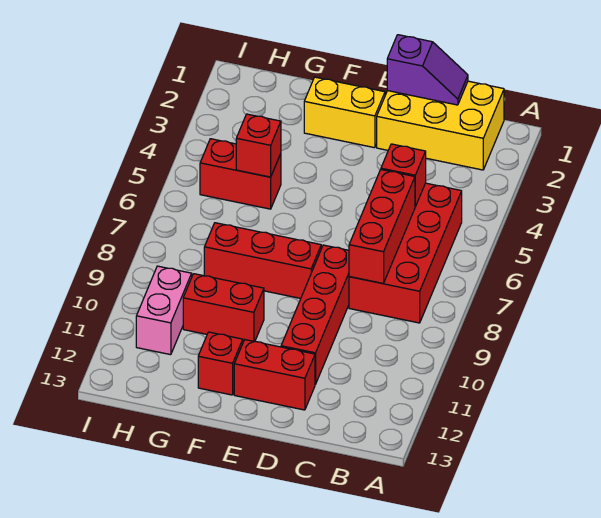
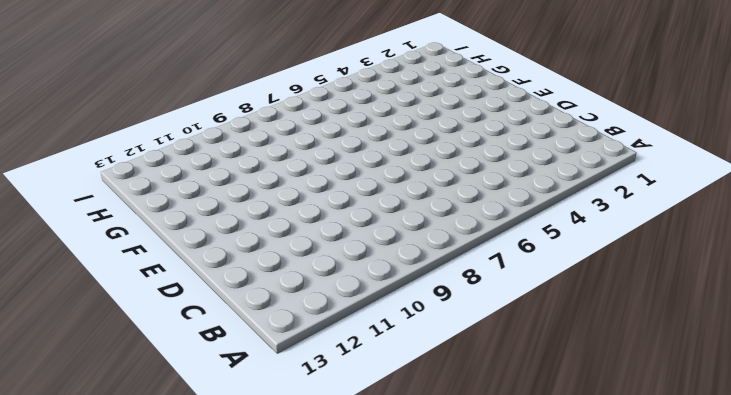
none -> yellow brick B1:D2 level 1
none -> red brick B5:C8 level 1
none -> red brick D8:D11 level 1

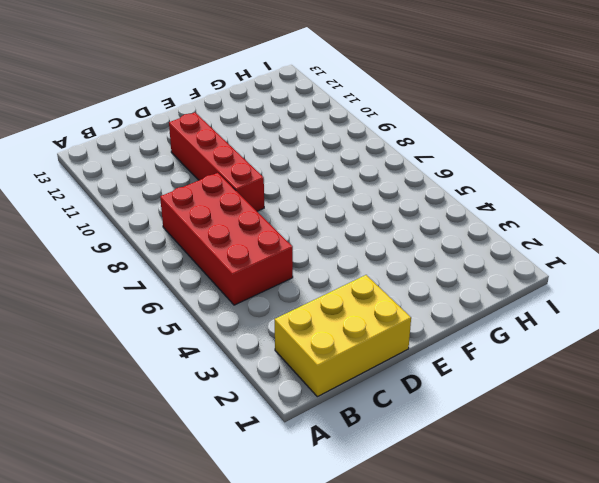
none -> red brick D12:E12 level 1
none -> yellow brick E2:F2 level 1
none -> red brick E8:G8 level 1

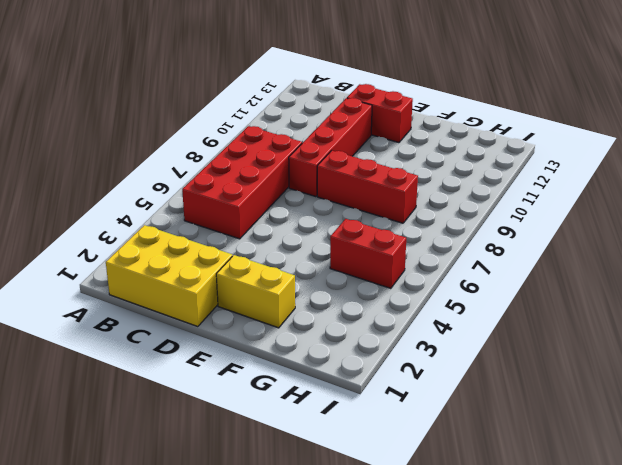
none -> red brick F10:G10 level 1
none -> red brick F12 level 1
none -> pink brick H10:H11 level 1

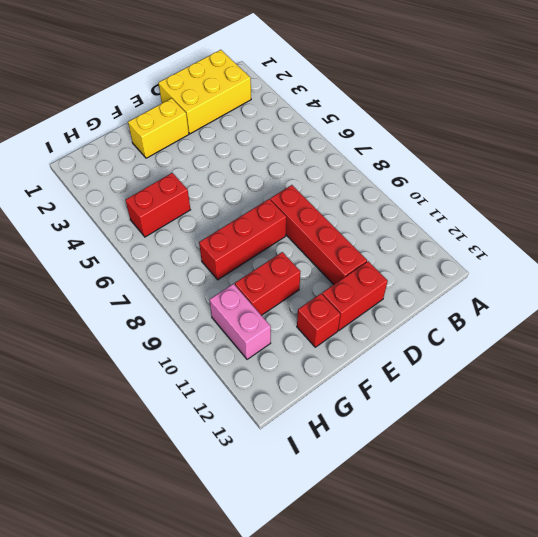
none -> red brick B5:C8 level 1
none -> purple slope C1:D1 level 2 top D
none -> red brick C5 level 2

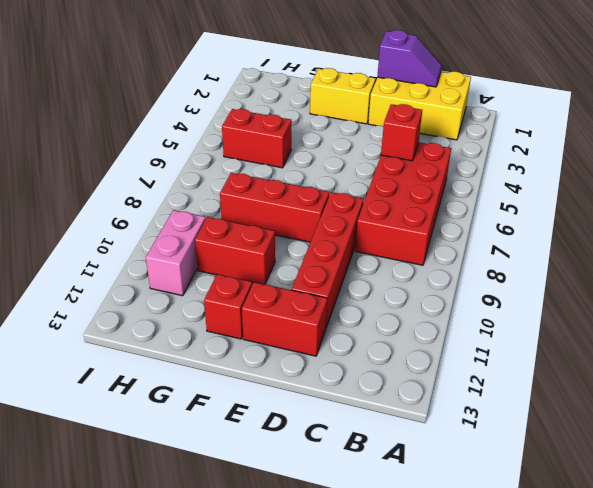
none -> red brick C6:C8 level 2
none -> red brick G5 level 2

